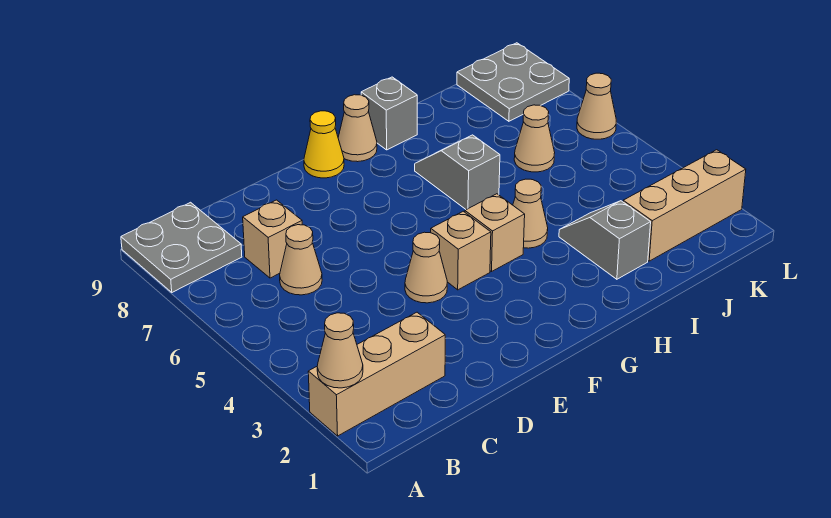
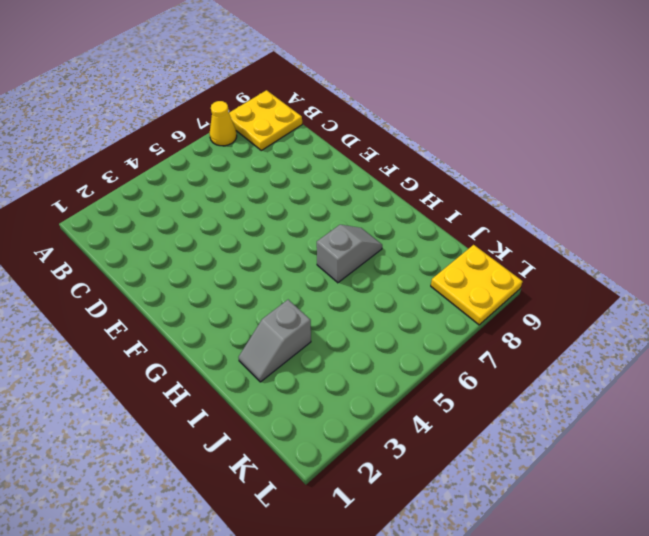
yellow cone A7 level 1 -> yellow cone F9 level 1
yellow plate A8:B9 level 1 -> grey plate A8:B9 level 1
grey slope I2:I3 level 1 top 3 -> grey slope I2:I3 level 1 top 2
yellow plate K8:L9 level 1 -> grey plate K8:L9 level 1
none -> tan brick A2:C2 level 1
none -> tan cone C6 level 1
none -> tan brick C7 level 1

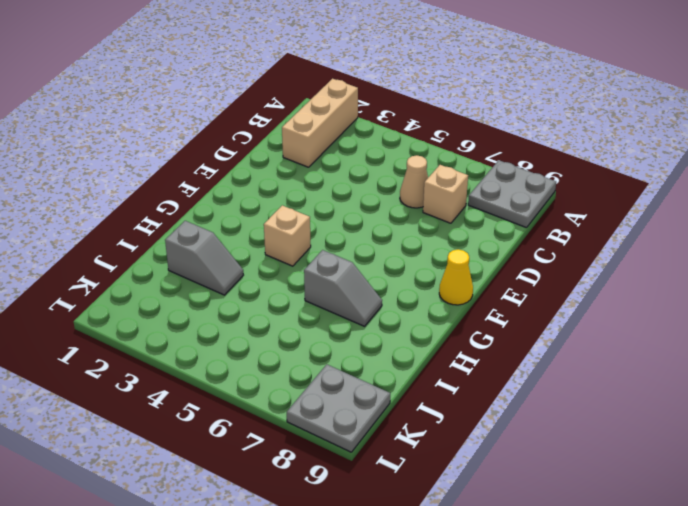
none -> tan cone E4 level 1
none -> tan brick F4 level 1
none -> tan cone G9 level 1

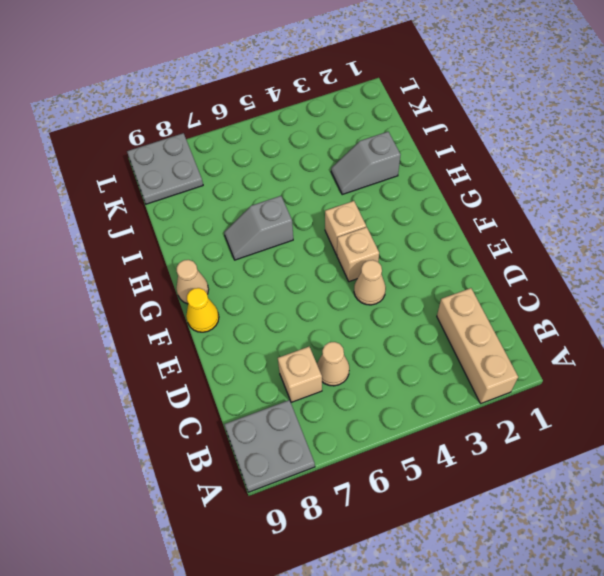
none -> tan cone H4 level 1
none -> grey brick H9 level 1
none -> tan brick J2:L2 level 1

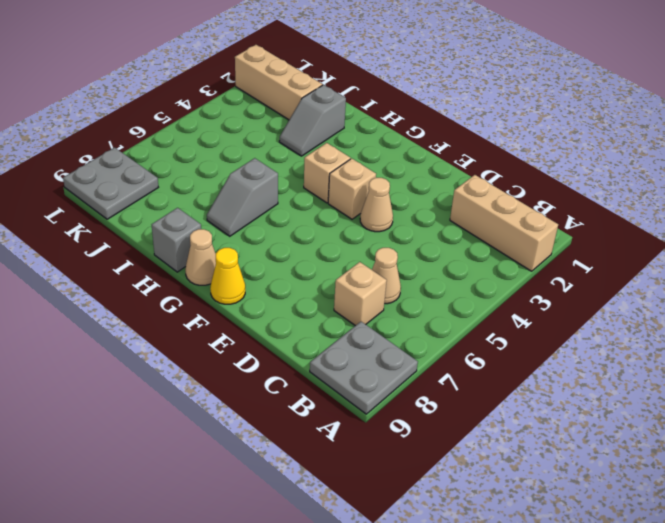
none -> tan cone H4 level 1
none -> tan cone J6 level 1
none -> tan cone L6 level 1

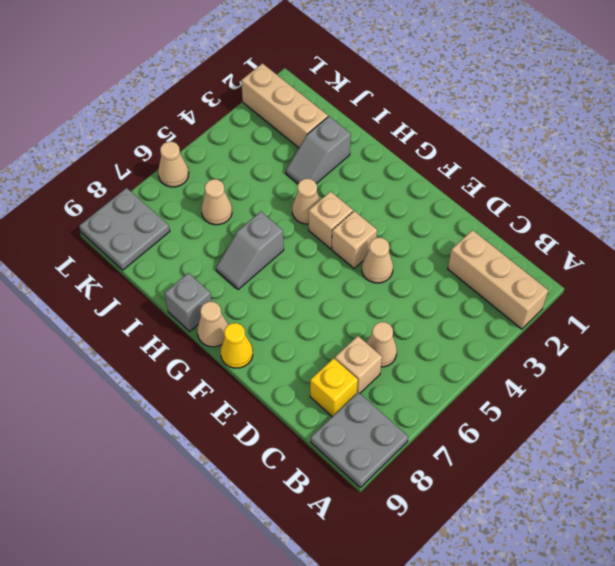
yellow brick C8 level 1 -> none
none -> tan cone A2 level 2

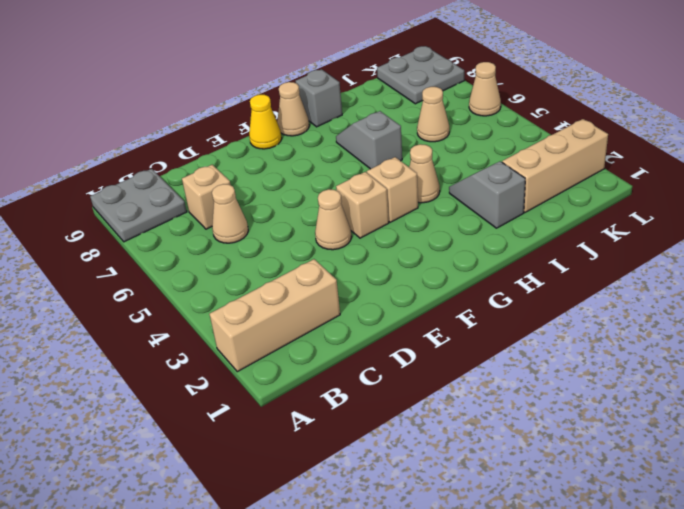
none -> tan cone A2 level 2

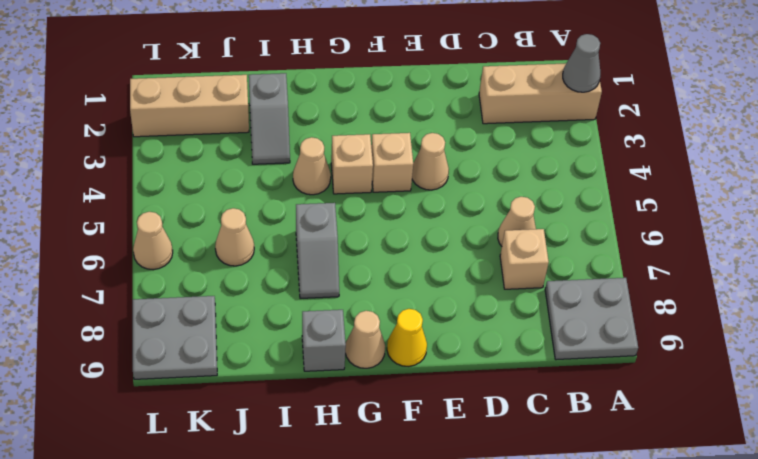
grey cone A2 level 2 -> tan cone A2 level 2

